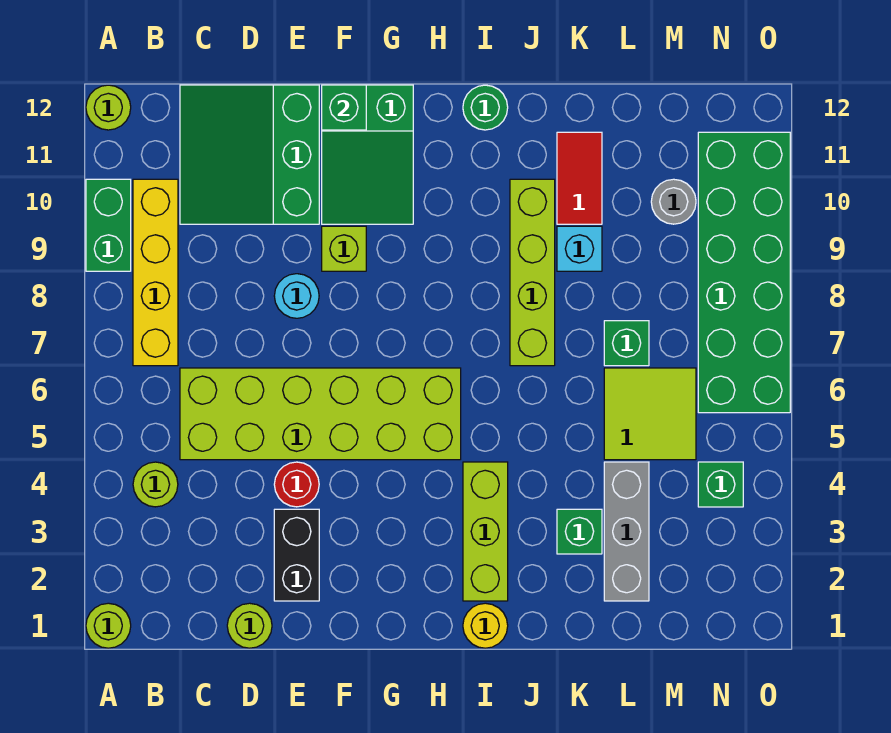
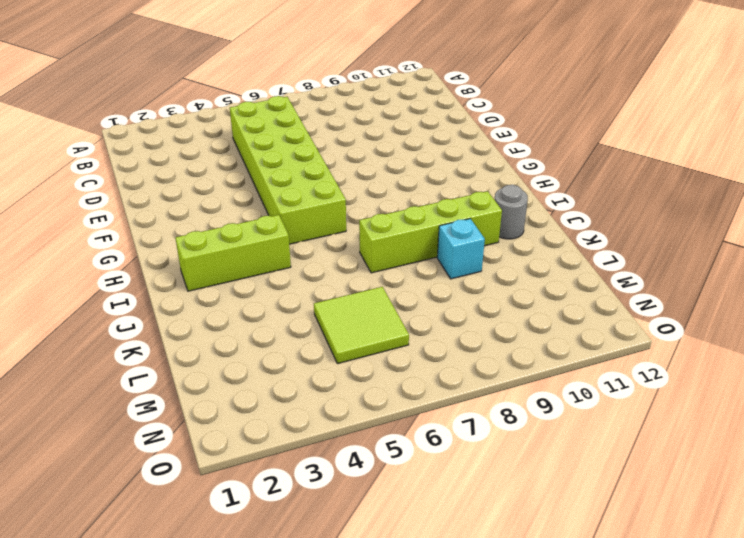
grey round brick J11 level 1 -> grey round brick M10 level 1
none -> lime round brick A1 level 1
none -> green brick A9:A10 level 1
none -> lime round brick A12 level 1

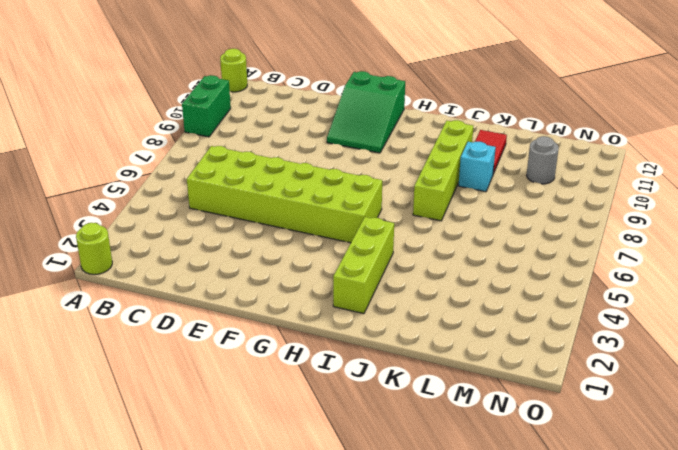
none -> lime round brick B4 level 1
none -> yellow brick B7:B10 level 1
none -> green slope C10:E12 level 1 top E

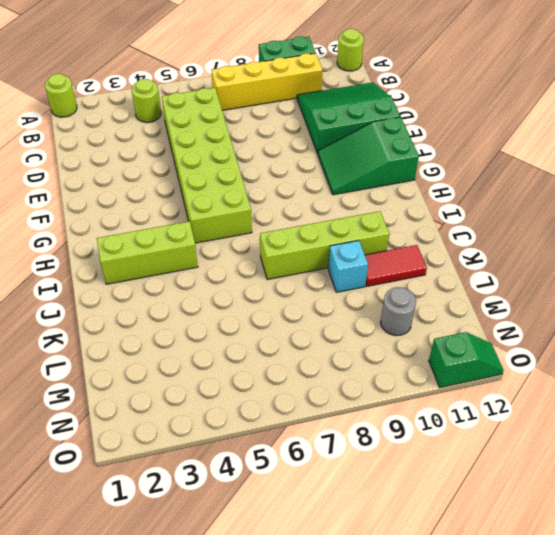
green slope O11:O12 level 1 top 11 -> green brick N6:O11 level 1
none -> lime round brick D1 level 1
none -> black brick E2:E3 level 1
none -> red round brick E4 level 1

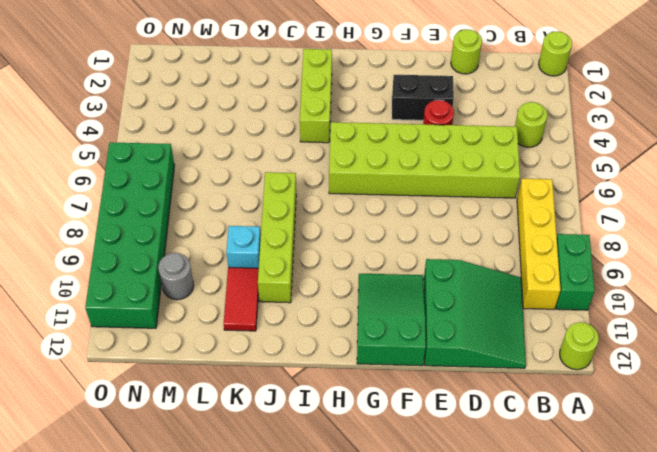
black brick E3:F3 level 1 -> black brick E2:E3 level 1
none -> cyan round brick E8 level 1
none -> lime brick F9 level 1
none -> yellow round brick I1 level 1

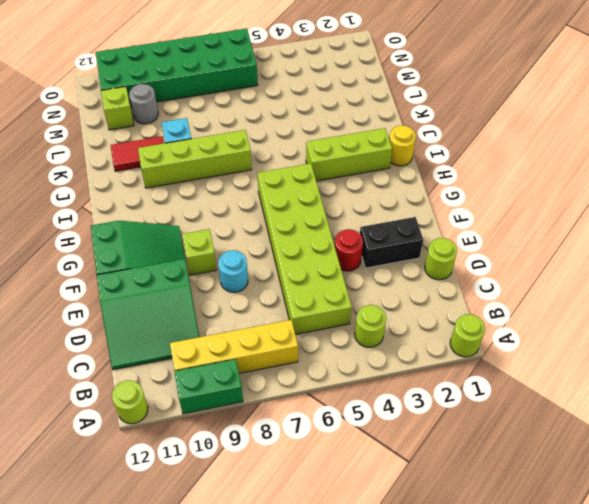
lime brick M11 level 1 -> none
none -> green round brick I12 level 1
none -> green brick K3 level 1
none -> grey brick L2:L4 level 1

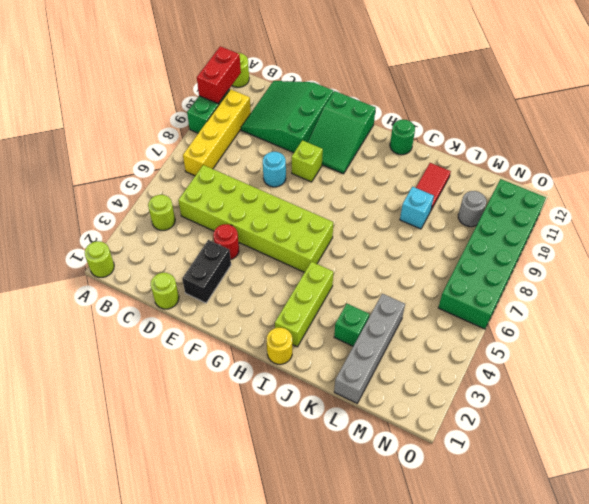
red brick A10:A11 level 2 -> none
grey brick L1:L4 level 1 -> grey brick L2:L4 level 1
none -> lime brick J7:J10 level 1
none -> lime tile L5:M6 level 1
none -> green brick L7 level 1

